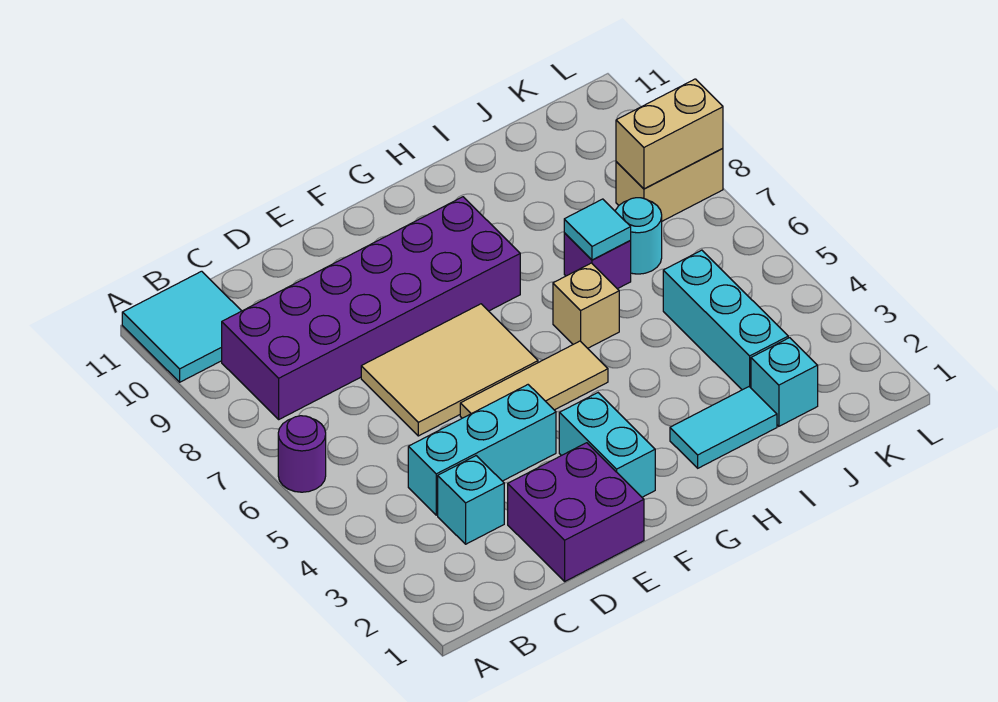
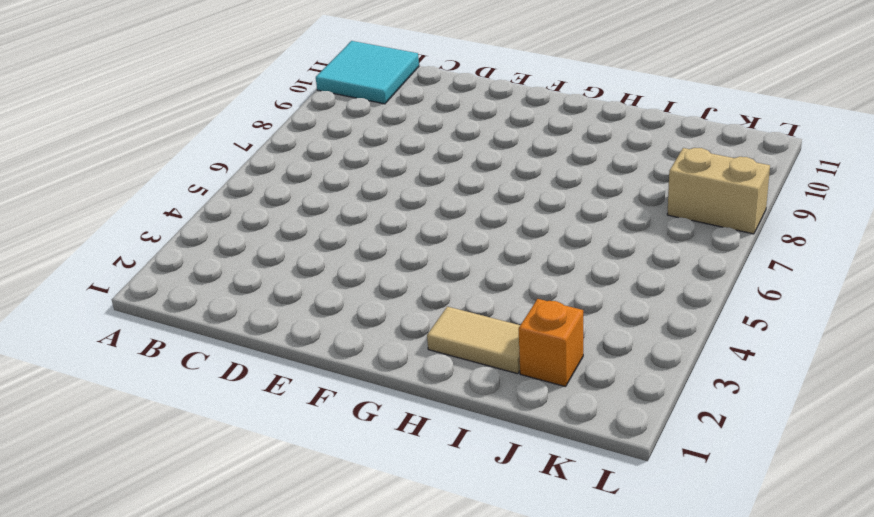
tan tile H2:I2 level 1 -> cyan tile H2:I2 level 1
orange brick J2 level 1 -> cyan brick J2 level 1
none -> purple round brick A6 level 1
none -> purple brick B8:G9 level 1
none -> cyan brick C3 level 1

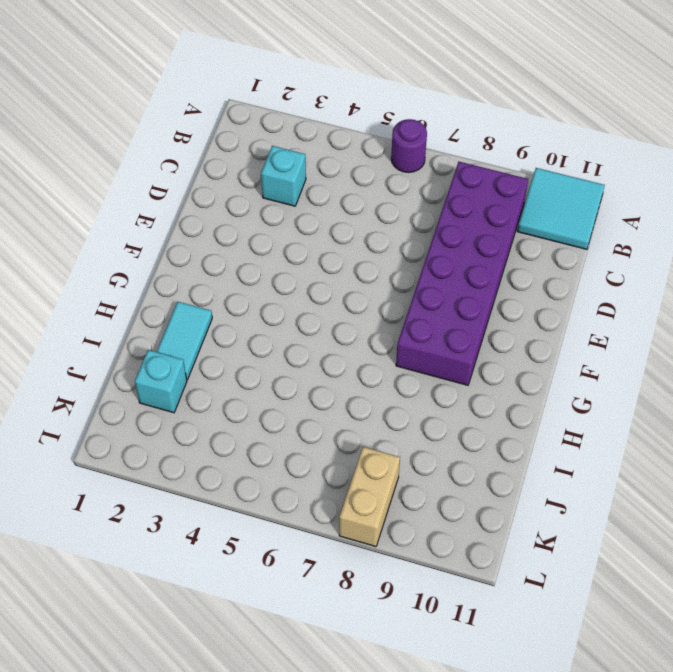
none -> cyan brick C4:E4 level 1
none -> purple brick D1:E2 level 1
none -> tan tile D6:F7 level 1

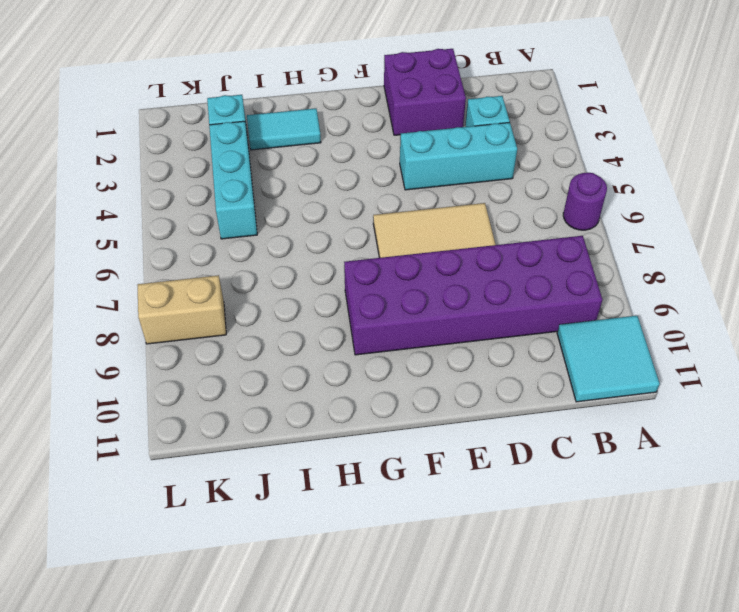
none -> tan tile E5:G5 level 1
none -> cyan brick F2:F3 level 1
none -> tan brick H6 level 1

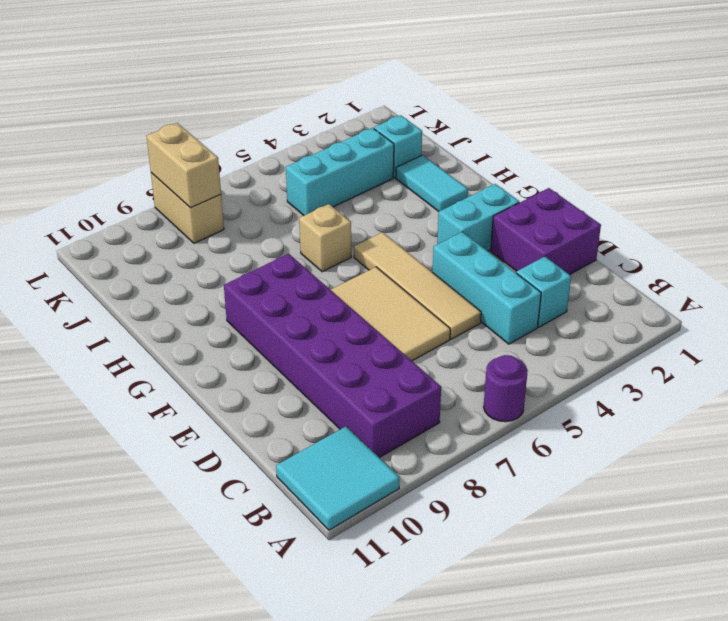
tan tile D5:G5 level 1 -> tan tile E5:G5 level 1
none -> purple brick I7 level 1
none -> cyan round brick J7 level 1
none -> cyan tile I7 level 2

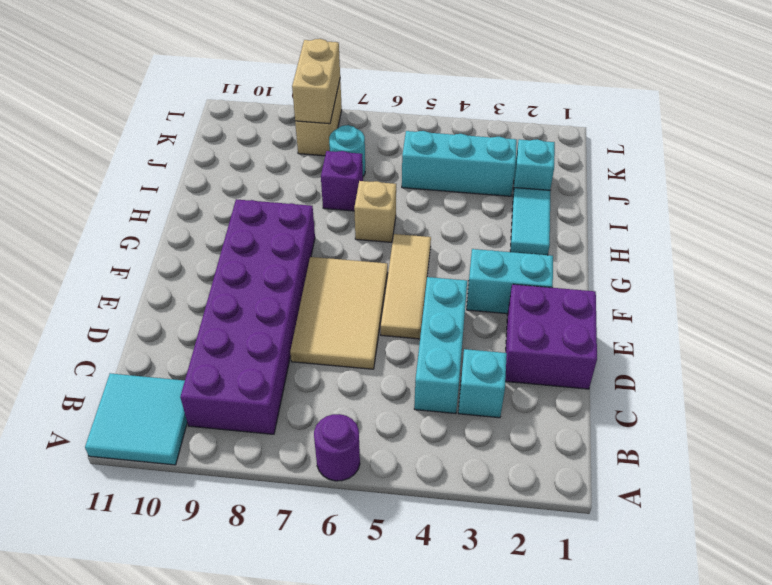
none -> cyan tile I7 level 2

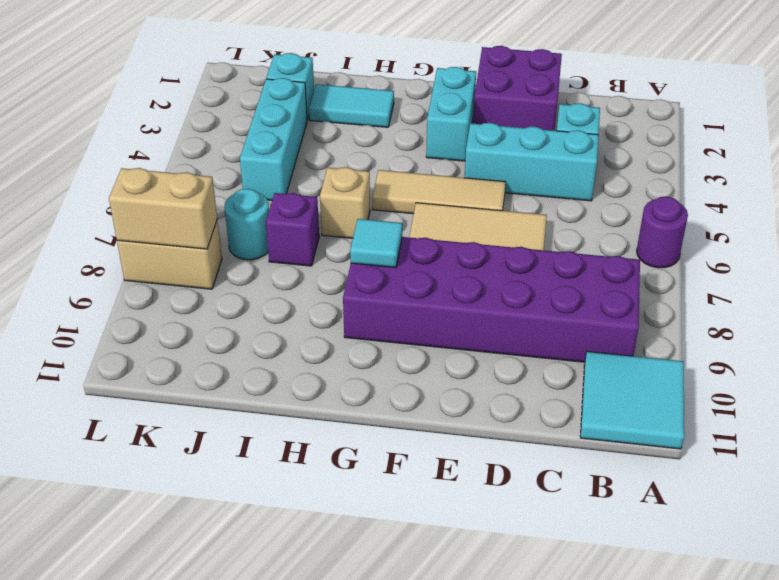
cyan tile G8 level 2 -> cyan tile I7 level 2

